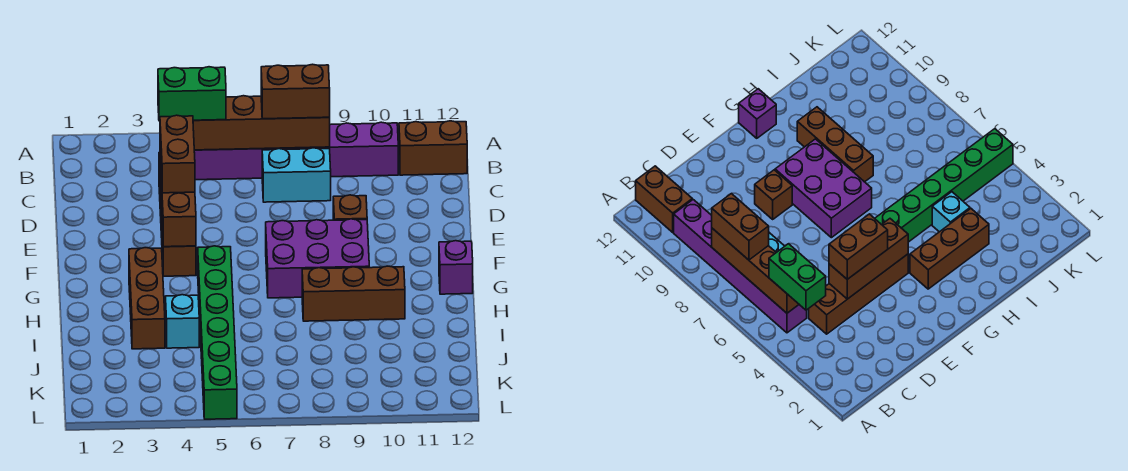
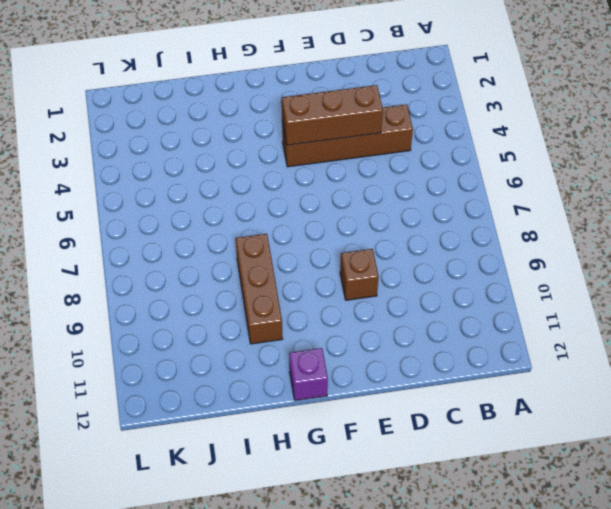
none -> purple brick B5:B10 level 1
none -> brown brick B11:B12 level 1
none -> cyan brick C7:C8 level 1

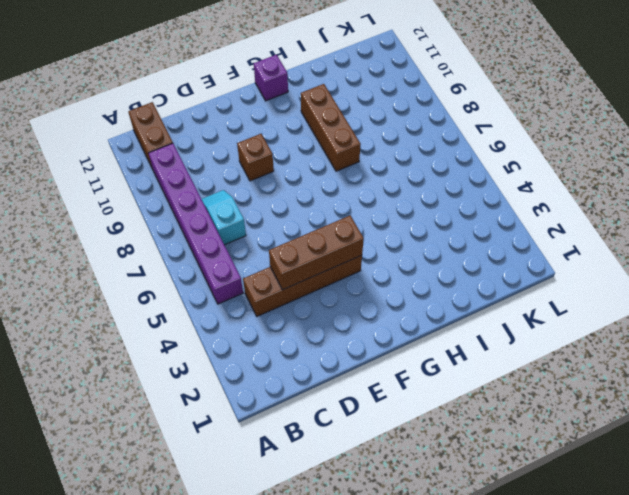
cyan slope C7:C8 level 1 top 7 -> cyan brick C7:C8 level 1
none -> purple brick F7:G9 level 1
none -> brown brick G3:I3 level 1
none -> green brick G5:L5 level 1

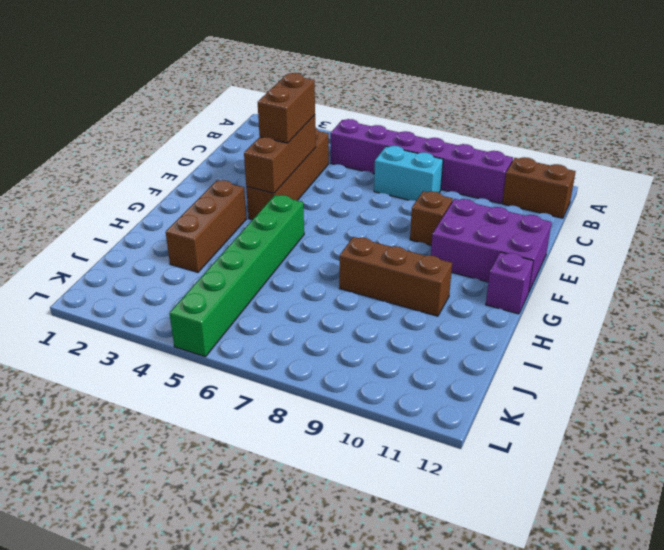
purple brick E10:F12 level 1 -> purple brick F7:G9 level 1
none -> cyan brick I4 level 1
none -> brown brick B5:B8 level 2
none -> green brick B4:B5 level 3

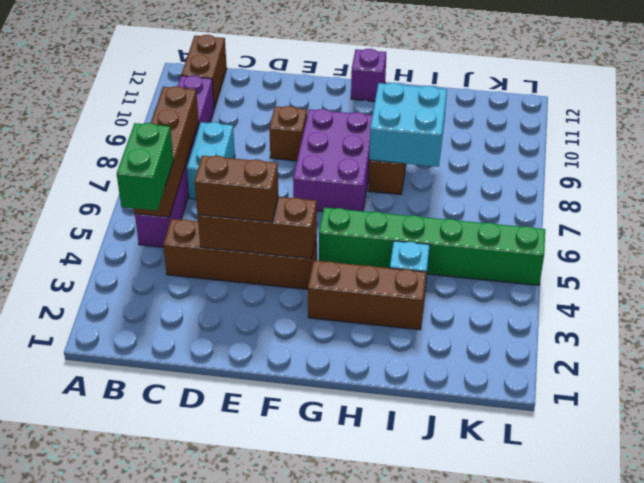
cyan brick H8:I9 level 2 -> none
none -> brown brick B7:B8 level 3

